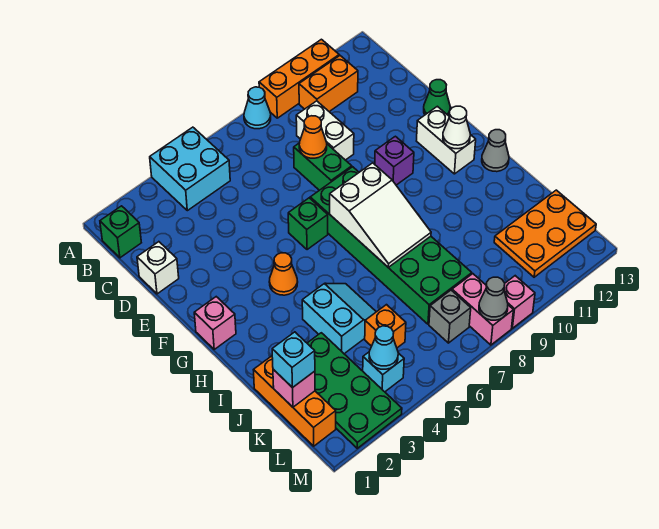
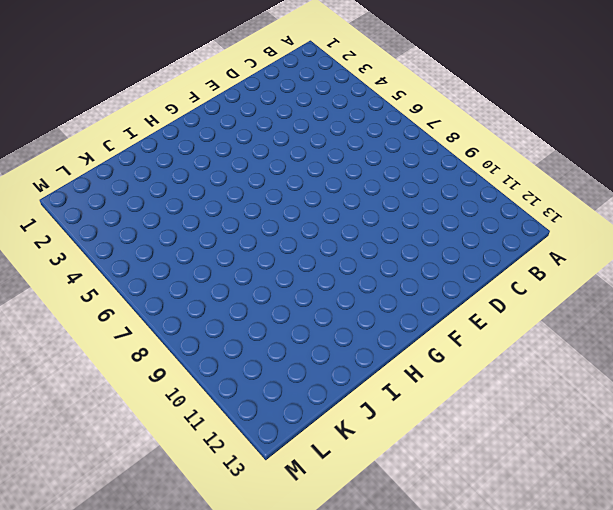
none -> cyan brick A4:B5 level 1
none -> cyan cone A8 level 1
none -> orange brick A9:A11 level 1
none -> green brick B1 level 1

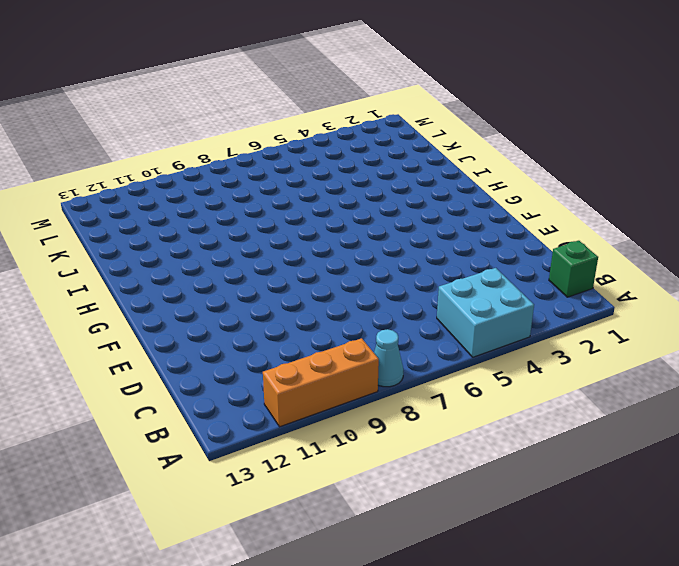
none -> orange brick B10:B11 level 1
none -> white brick C9:D9 level 1
none -> white brick D1 level 1
none -> green brick D8:E8 level 1

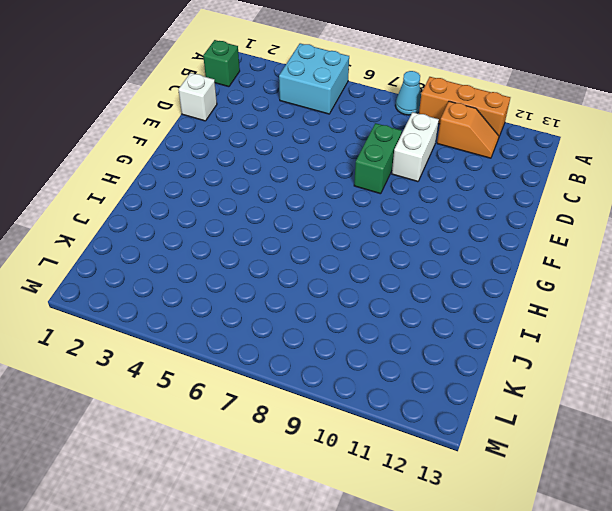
orange slope B10:B11 level 1 top 10 -> orange brick B10:B11 level 1
none -> green cone E13 level 1
none -> green brick F6 level 1
none -> green brick F7:K8 level 1
none -> purple brick F10 level 1

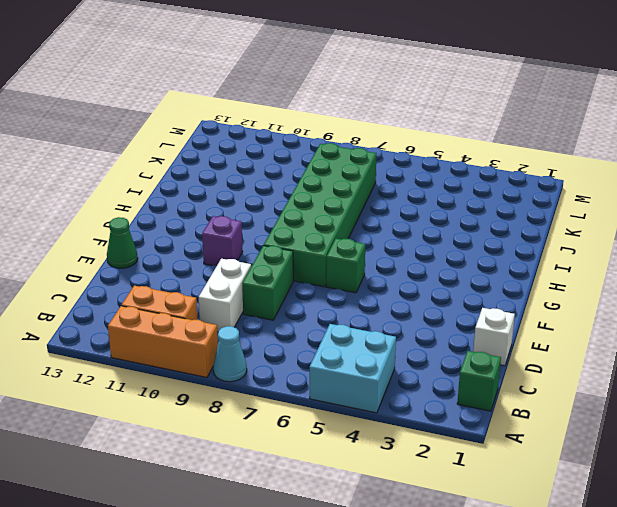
none -> white brick F12:G12 level 1
none -> pink brick G1 level 1
none -> orange cone G4 level 1
none -> grey cone H13 level 1

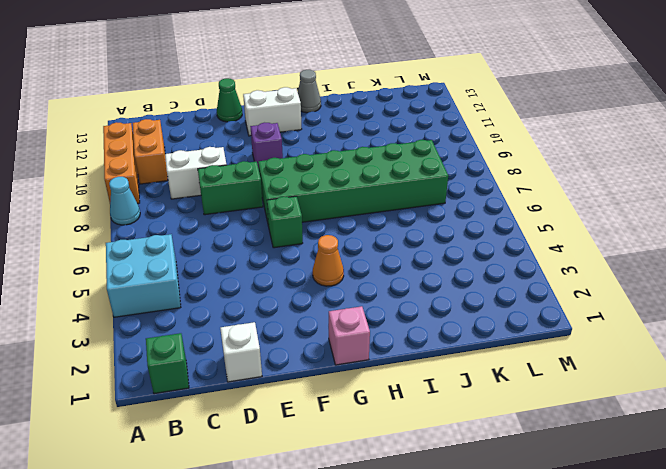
none -> cyan slope I4:J5 level 1 top 4
none -> orange brick J1:L1 level 1
none -> green plate J2:M3 level 1
none -> orange brick K5 level 1

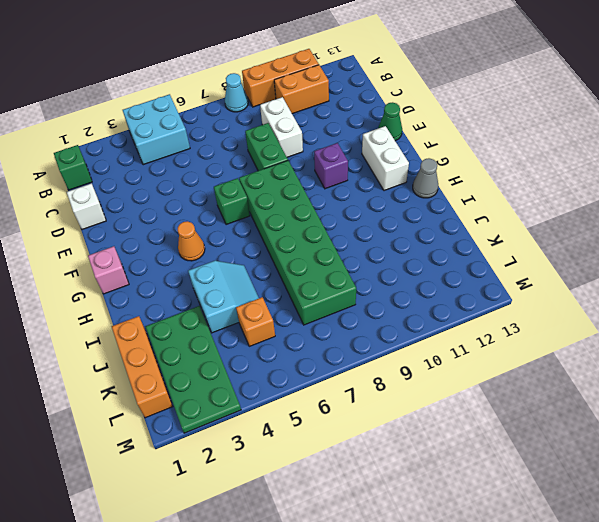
none -> orange plate K11:L13 level 1
none -> cyan brick L4 level 1
none -> grey brick L7 level 1
none -> pink brick L8:M8 level 1

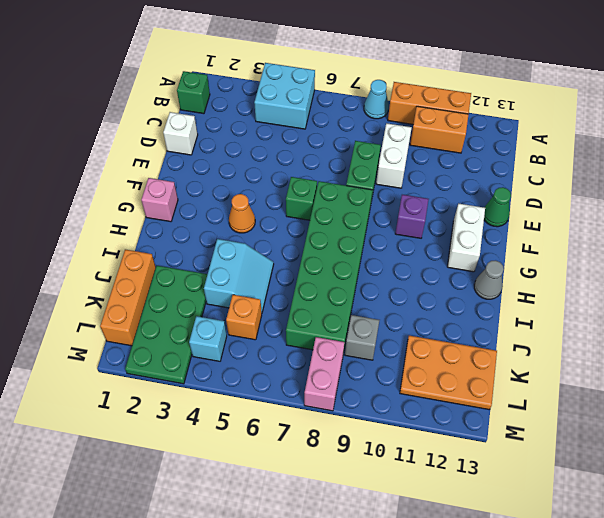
grey brick K9 level 1 -> grey brick L7 level 1
none -> pink brick M9 level 1
none -> orange cone D8 level 2
none -> white slope G7:I8 level 2 top G
none -> white cone G12 level 2

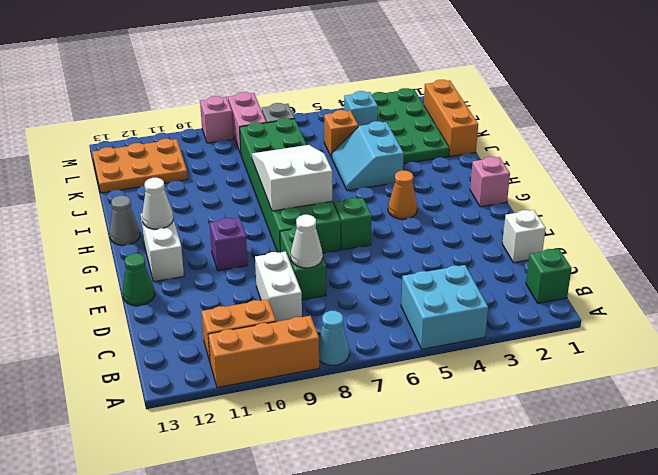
white cone D8 level 2 -> orange cone D8 level 2
none -> pink brick K1 level 2
none -> cyan cone L4 level 2
none -> grey cone M8 level 2
none -> cyan brick K1 level 3

